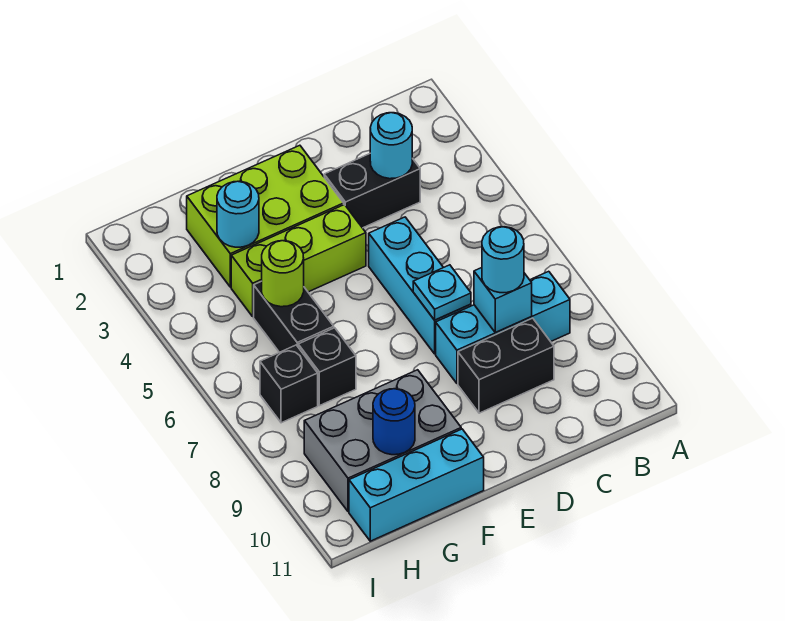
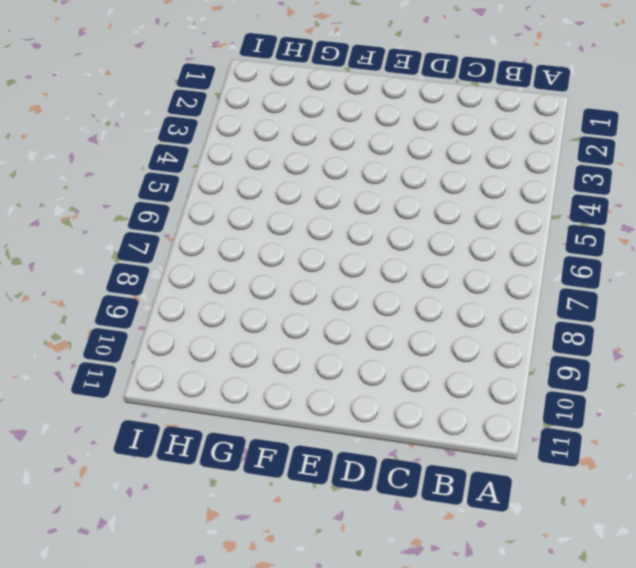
none -> cyan brick B8:D8 level 1
none -> black brick C3:D3 level 1
none -> black brick C9:D9 level 1

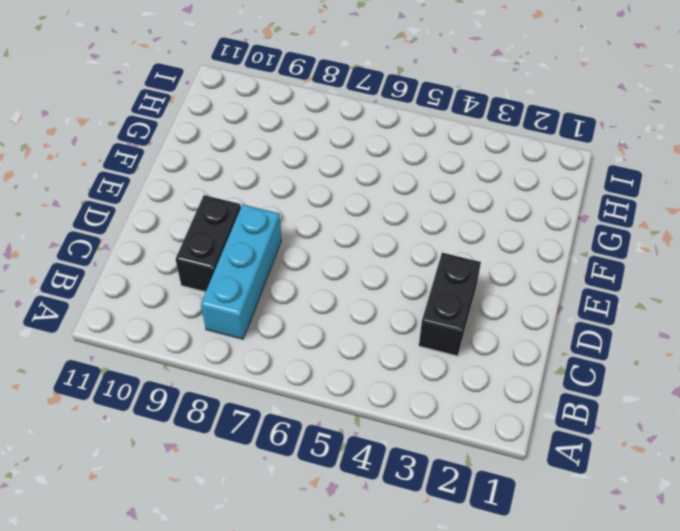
none -> cyan brick D5:D7 level 1
none -> lime brick E2:G3 level 1
none -> lime brick E4:G4 level 1

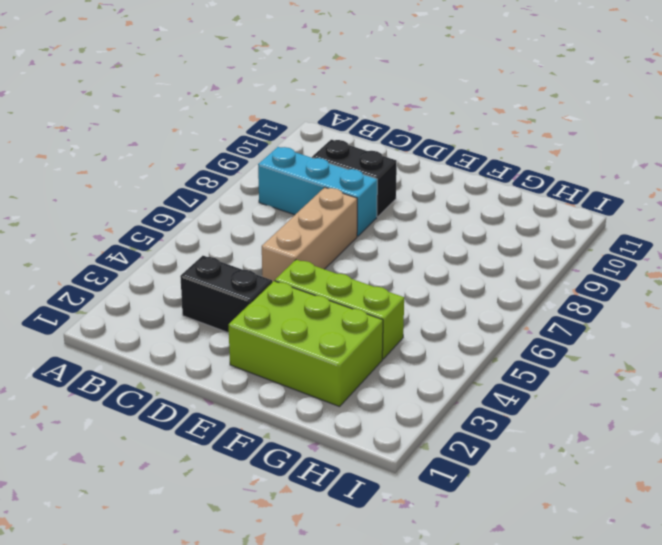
tan brick D5:D7 level 1 -> cyan brick D5:D7 level 1
none -> grey brick F9:H10 level 1
none -> cyan brick F11:H11 level 1
none -> black brick G5:G6 level 1

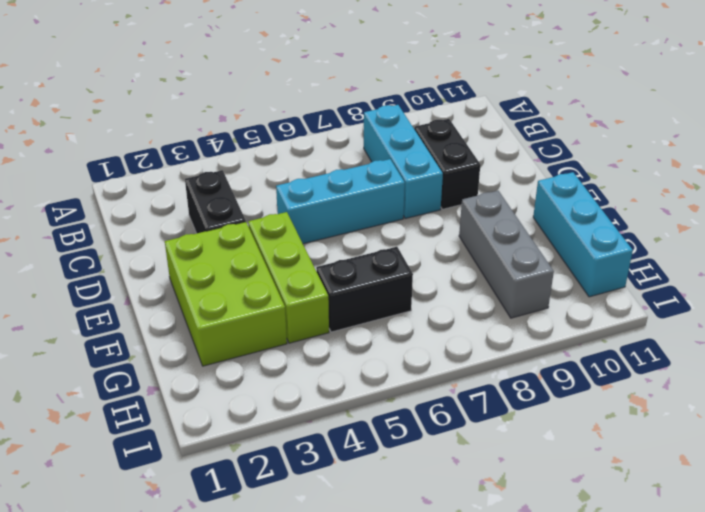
grey brick F9:H9 level 1 -> grey brick F9:H10 level 1
none -> black brick G7 level 1
none -> black brick H7 level 1
none -> cyan round brick C3 level 2

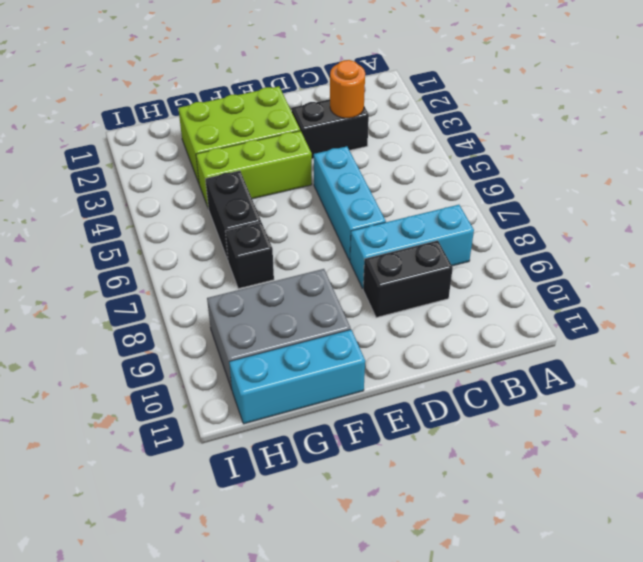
orange round brick C3 level 2 -> cyan round brick C3 level 2
none -> black brick H7 level 1
none -> cyan brick C8 level 2
none -> cyan plate D7 level 2

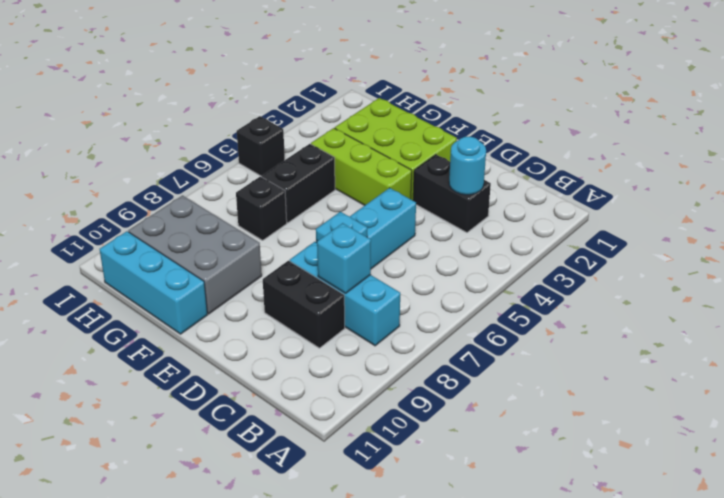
black brick I5 level 1 -> black brick H7 level 1
none -> cyan round brick G3 level 2
none -> lime round brick G5 level 2
none -> blue round brick G10 level 2

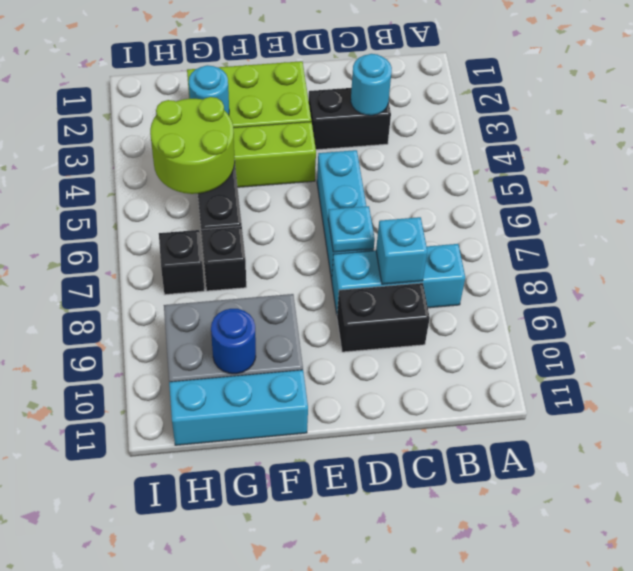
lime round brick G4:H5 level 2 -> lime round brick G5 level 2
none -> cyan round brick C8 level 3

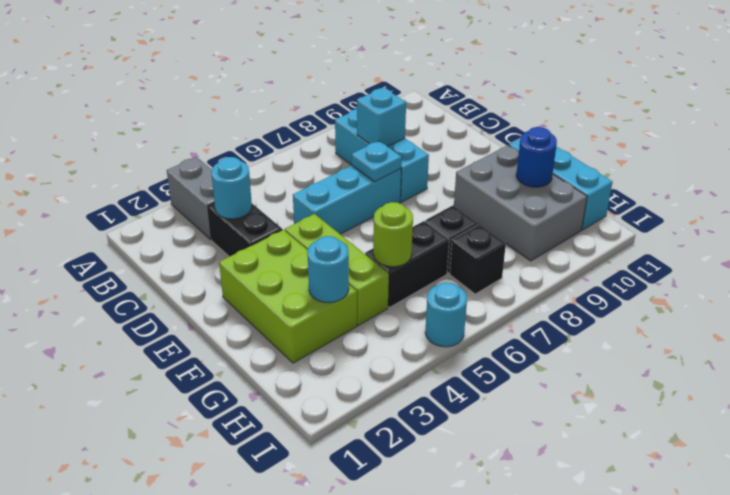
grey brick A3:B3 level 1 -> none
cyan round brick I5 level 1 -> cyan round brick C8 level 3
none -> black brick C9:D9 level 1

